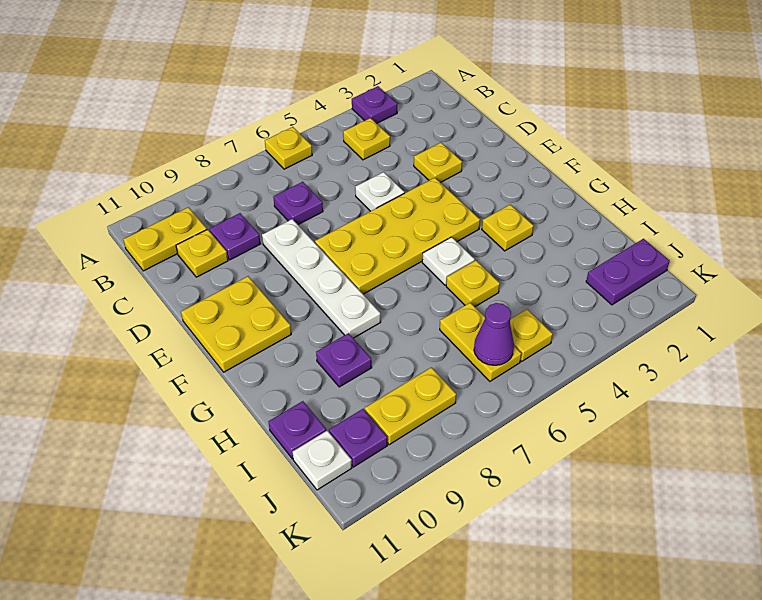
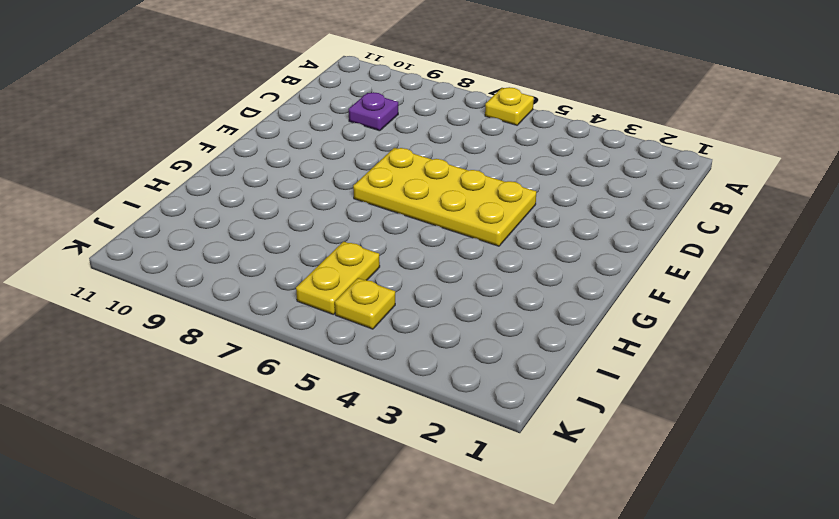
none -> purple plate A3 level 1
none -> yellow plate B4 level 1
none -> yellow plate B10:B11 level 1

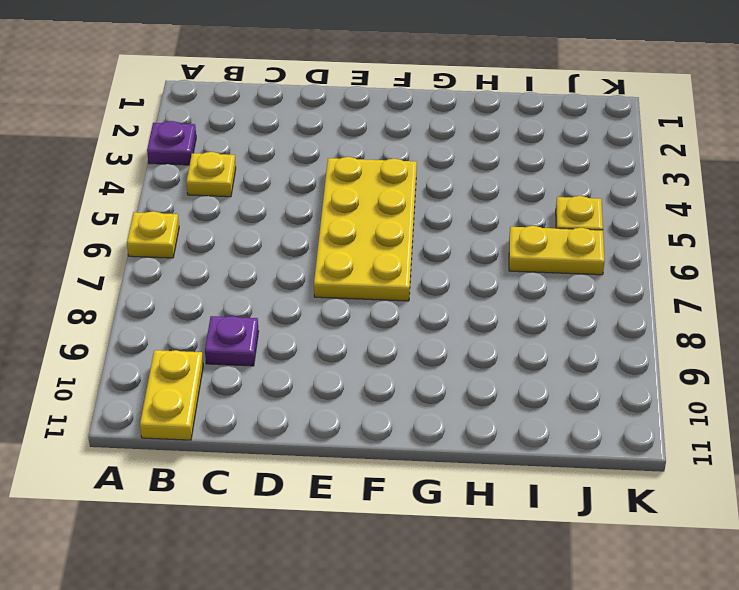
none -> purple plate C7 level 1
none -> yellow plate C10 level 1
none -> yellow plate D3 level 1

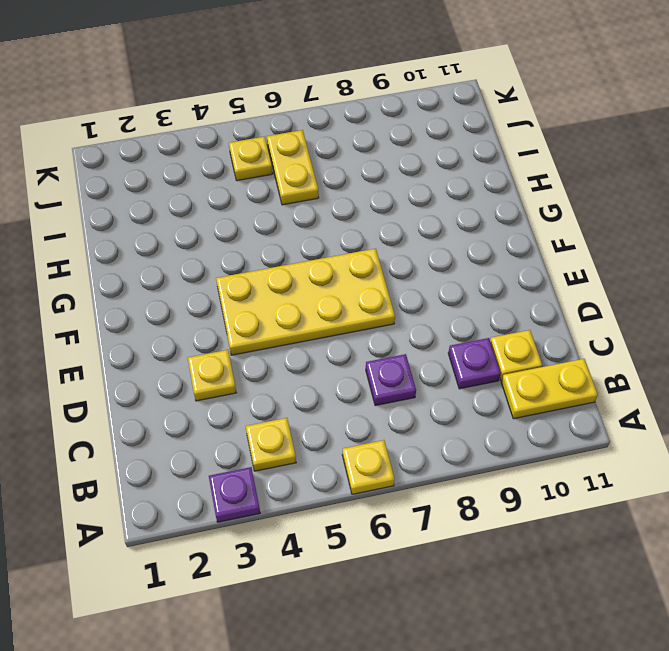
none -> white plate D5 level 1
none -> white plate D8:G8 level 1
none -> yellow plate E10:F11 level 1

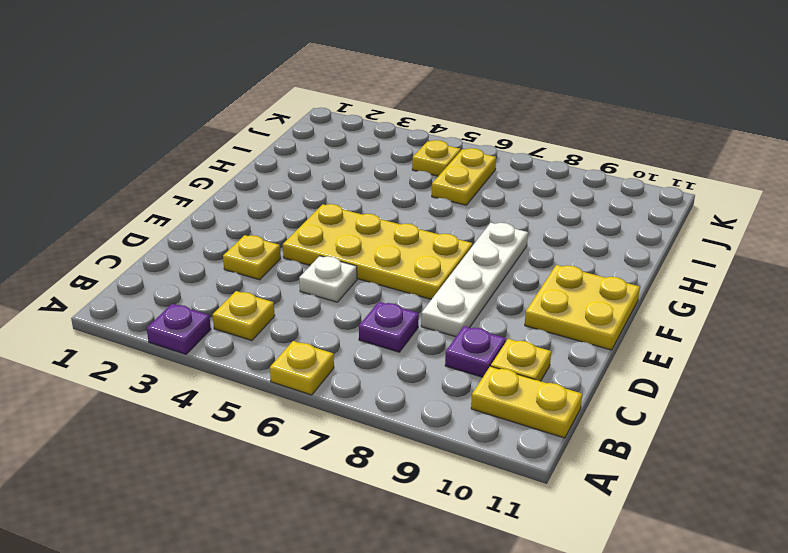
none -> yellow plate G3 level 1
none -> white plate G5 level 1
none -> yellow plate H5 level 1

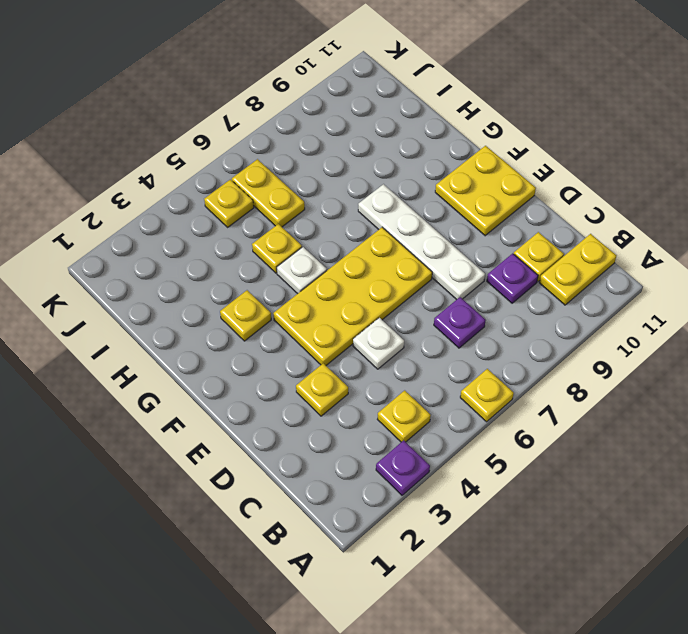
none -> purple plate H9 level 1
none -> purple plate I11 level 1
none -> purple plate J1:J2 level 1

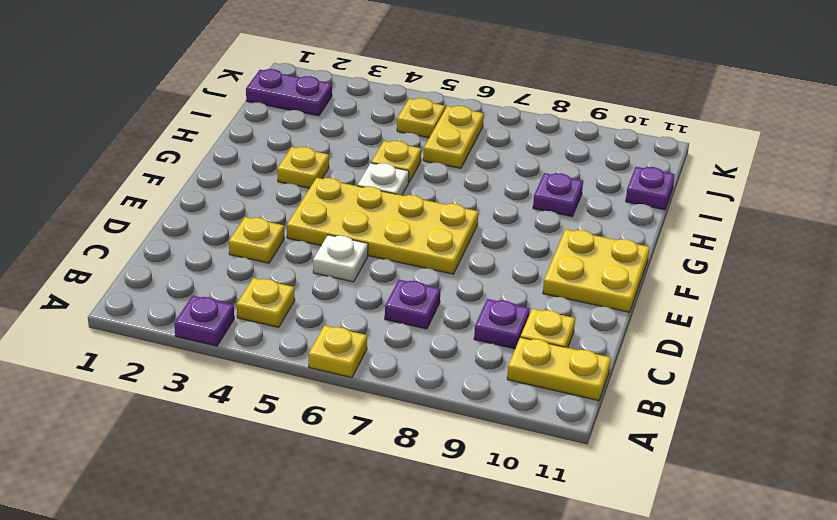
none -> white plate D8:G8 level 1
none -> yellow plate J8:J9 level 1
none -> purple plate J10 level 1

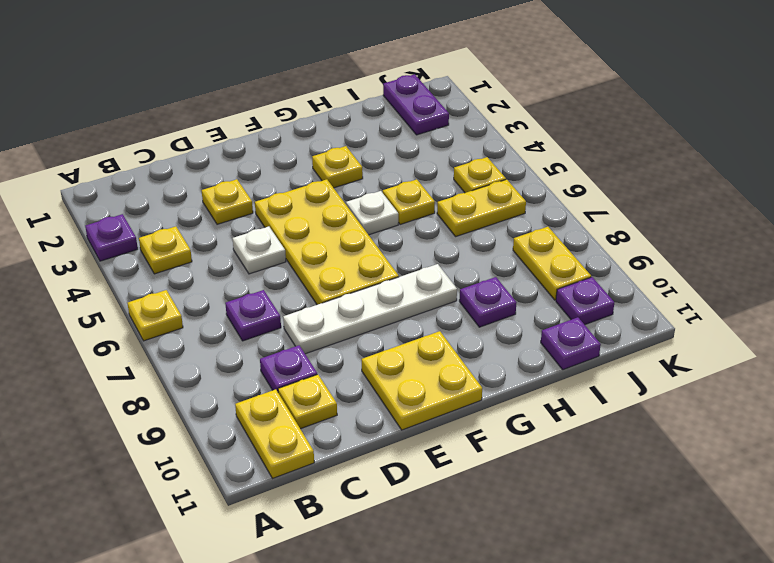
none -> white plate J11 level 1
none -> purple cone J6 level 2

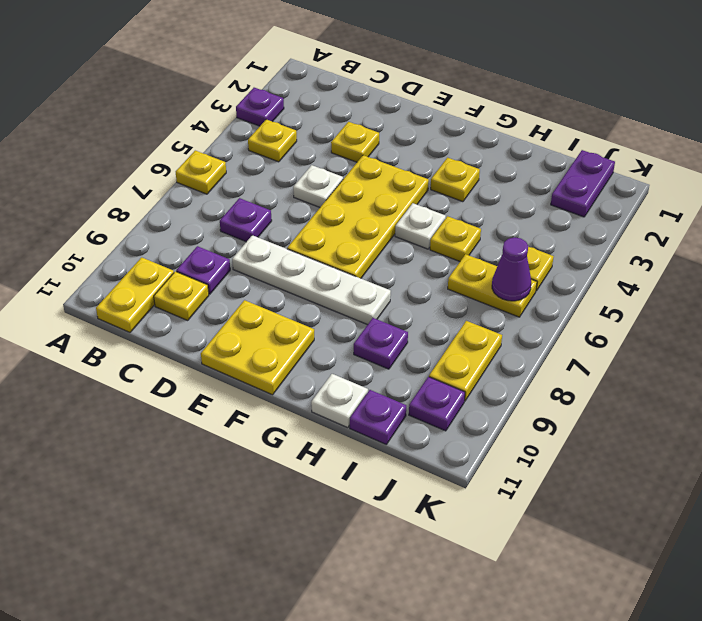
white plate H11 level 1 -> white plate J11 level 1

